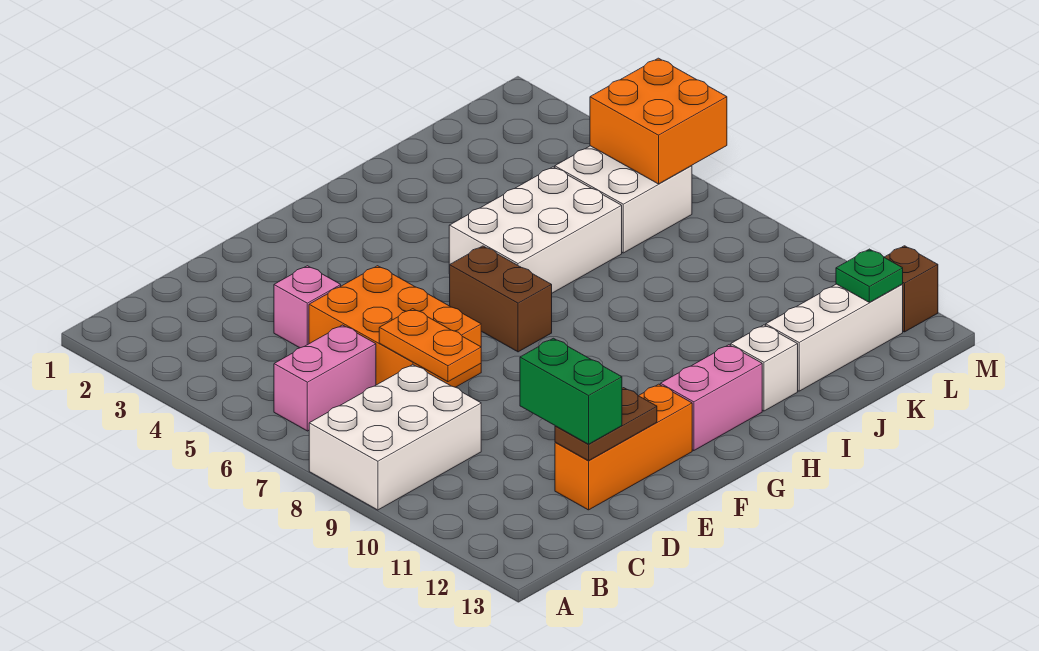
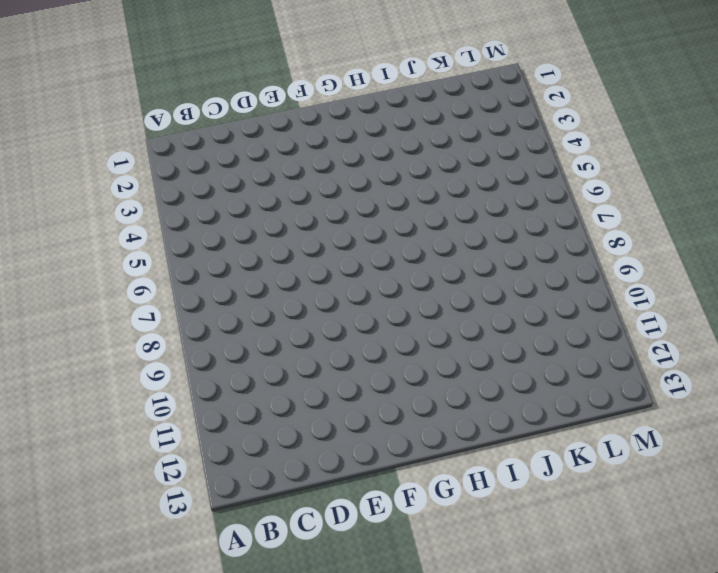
none -> white brick A8:C9 level 1
none -> pink brick B6:C6 level 1
none -> pink brick D4 level 1

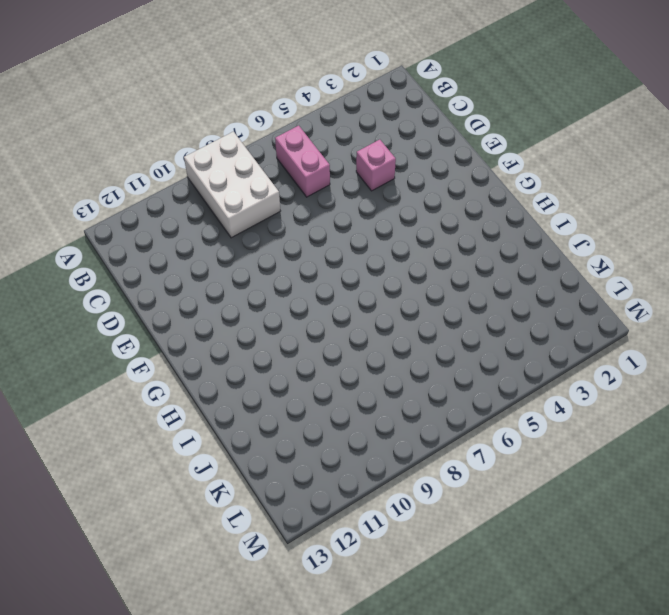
none -> orange brick D5:E7 level 1
none -> orange brick D12:F12 level 1
none -> brown brick G6:G7 level 1

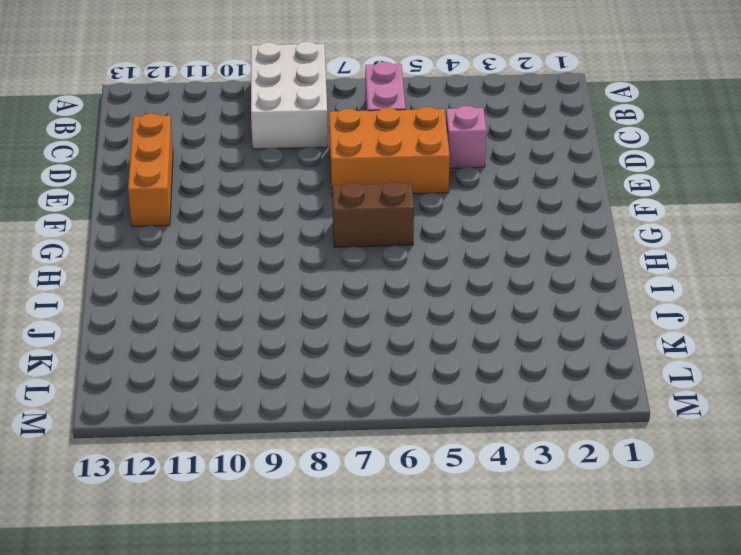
none -> pink brick G12:H12 level 1
none -> white brick H5:J6 level 1
none -> white brick I12 level 1

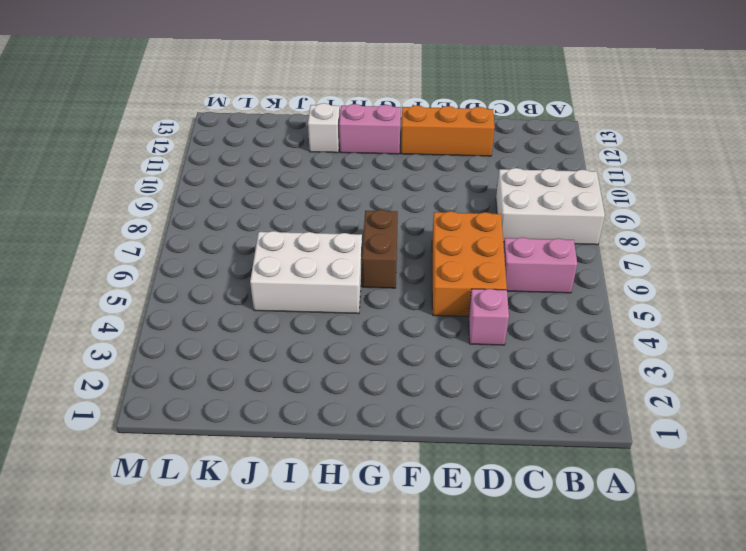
none -> white brick J12:L12 level 1
none -> white brick K5:L6 level 1
none -> brown brick M12 level 1

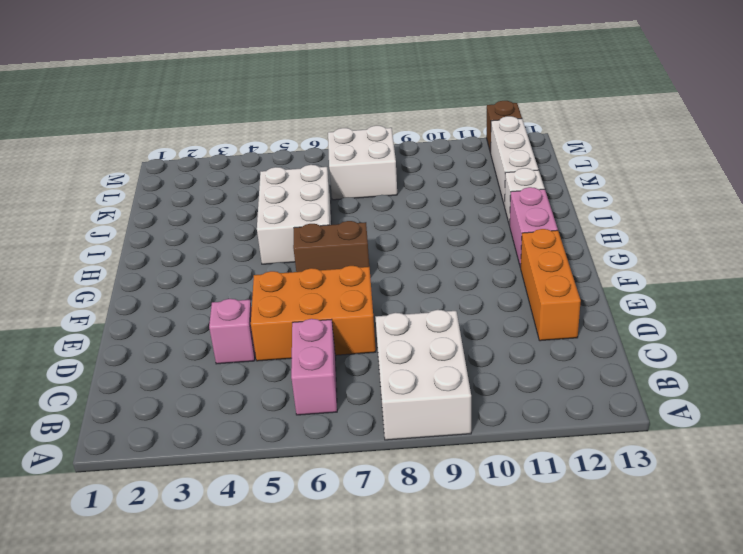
white brick K7:L8 level 1 -> white brick K5:L6 level 1
none -> orange plate D7:D8 level 2
none -> brown plate D12:E12 level 2
none -> orange brick L5:M6 level 2

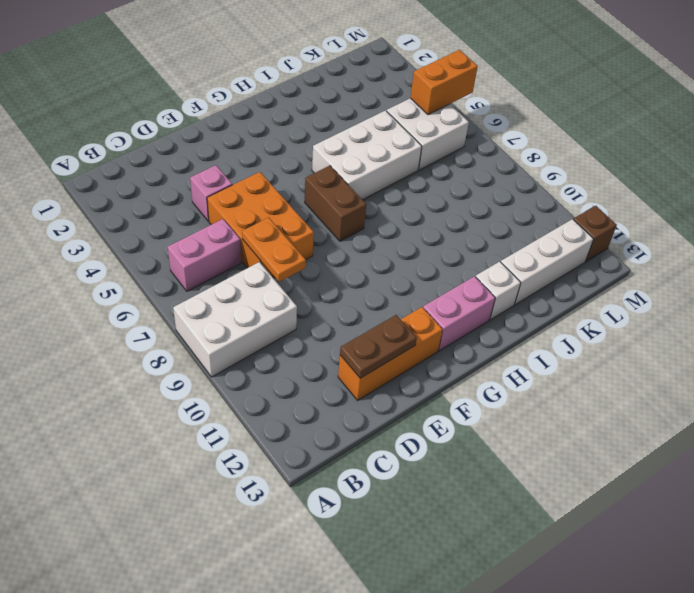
orange brick L5:M5 level 2 -> orange brick L5:M6 level 2
none -> green plate L12 level 2
none -> green brick D11:D12 level 3

